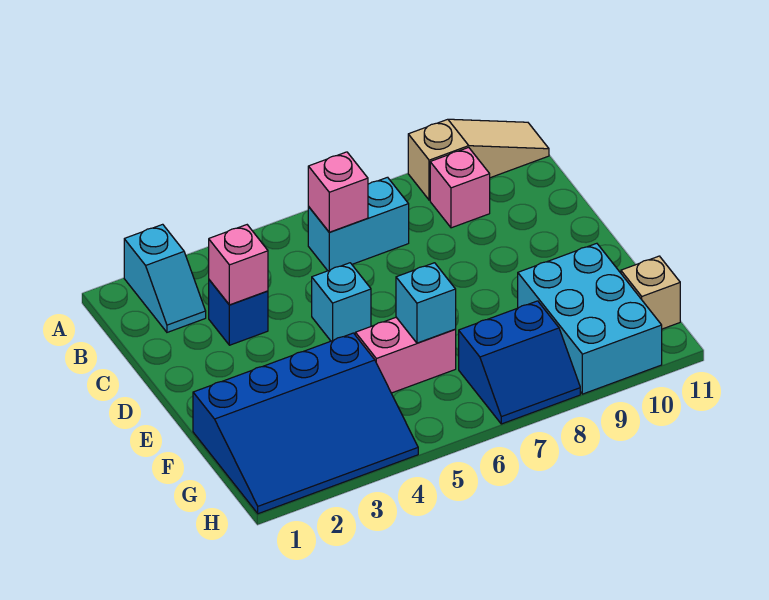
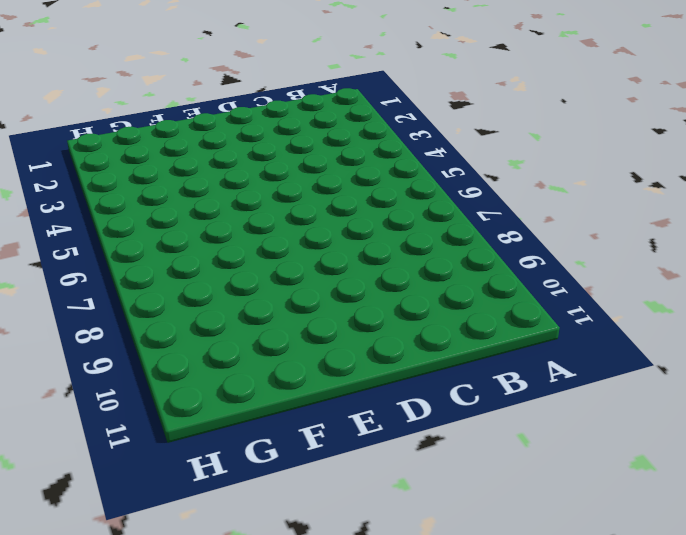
none -> cyan slope A2:B2 level 1 top A
none -> tan slope A9:A11 level 1 top 9
none -> cyan brick B6:B7 level 1

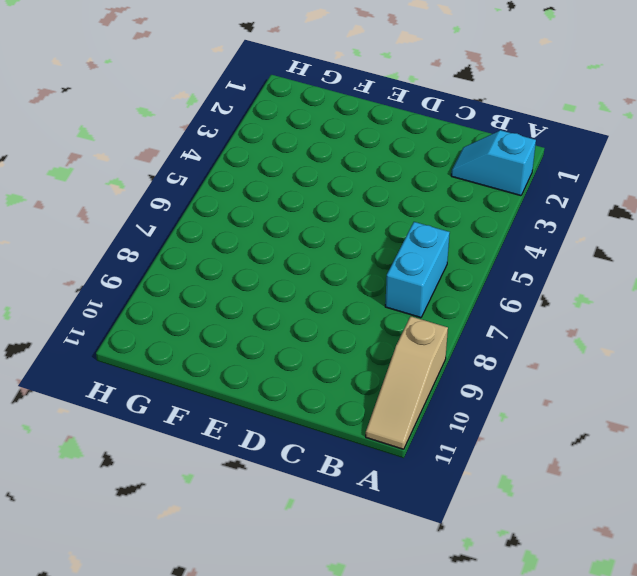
none -> pink brick B9 level 1
none -> blue brick C3 level 1
none -> cyan brick D5 level 1

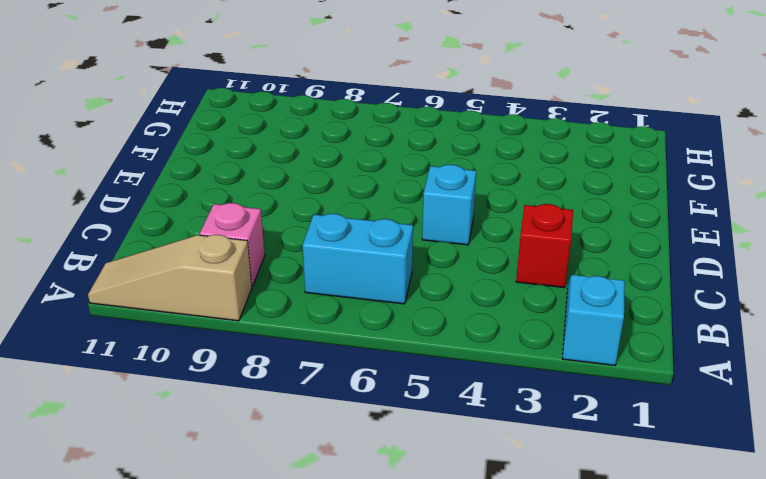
red brick C3 level 1 -> blue brick C3 level 1
none -> blue slope F1:H4 level 1 top F
none -> pink brick F5:F6 level 1
none -> cyan brick F9:H10 level 1

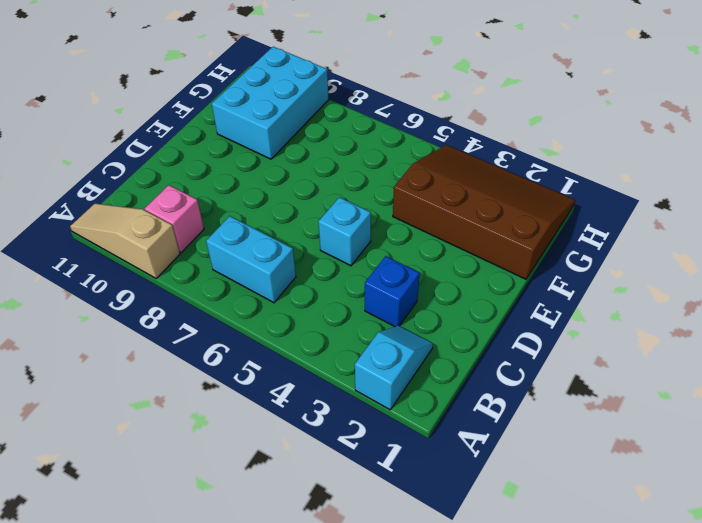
brown slope F1:H4 level 1 top F -> blue slope F1:H4 level 1 top F
none -> pink brick F5:F6 level 1
none -> blue slope G7:H8 level 1 top G
none -> tan brick G11 level 1

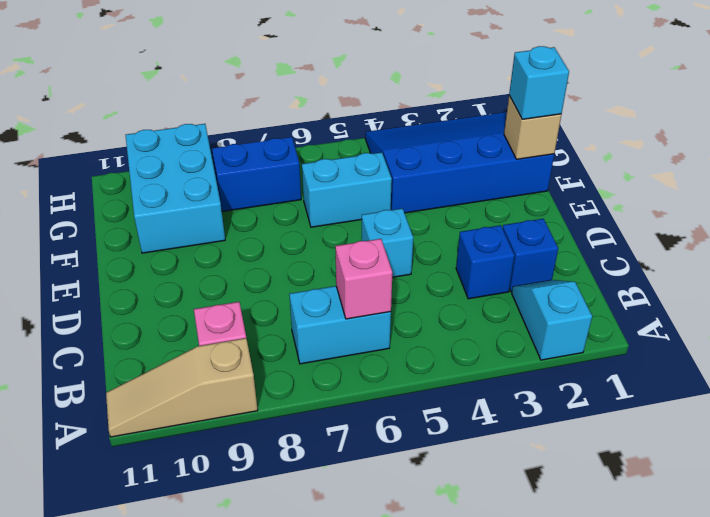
blue brick C2 level 1 -> none
tan brick F1 level 2 -> tan brick G11 level 1
cyan brick F1 level 3 -> cyan brick F6 level 2
cyan brick F5:F6 level 1 -> pink brick F5:F6 level 1
none -> pink brick C3 level 2

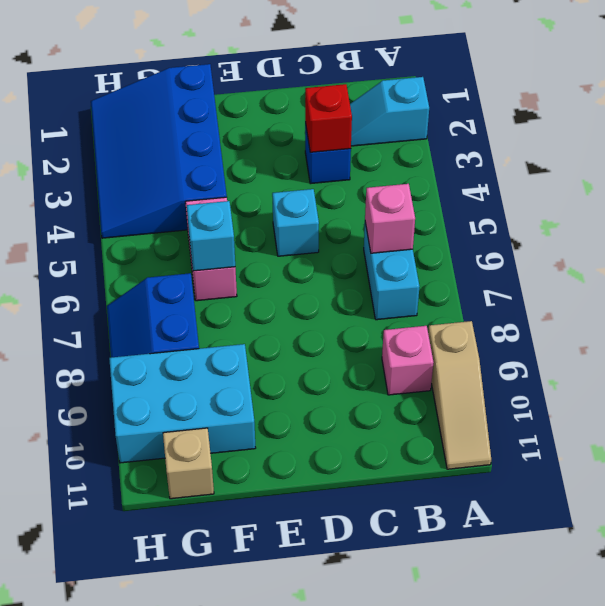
red brick C3 level 2 -> pink brick C3 level 2

